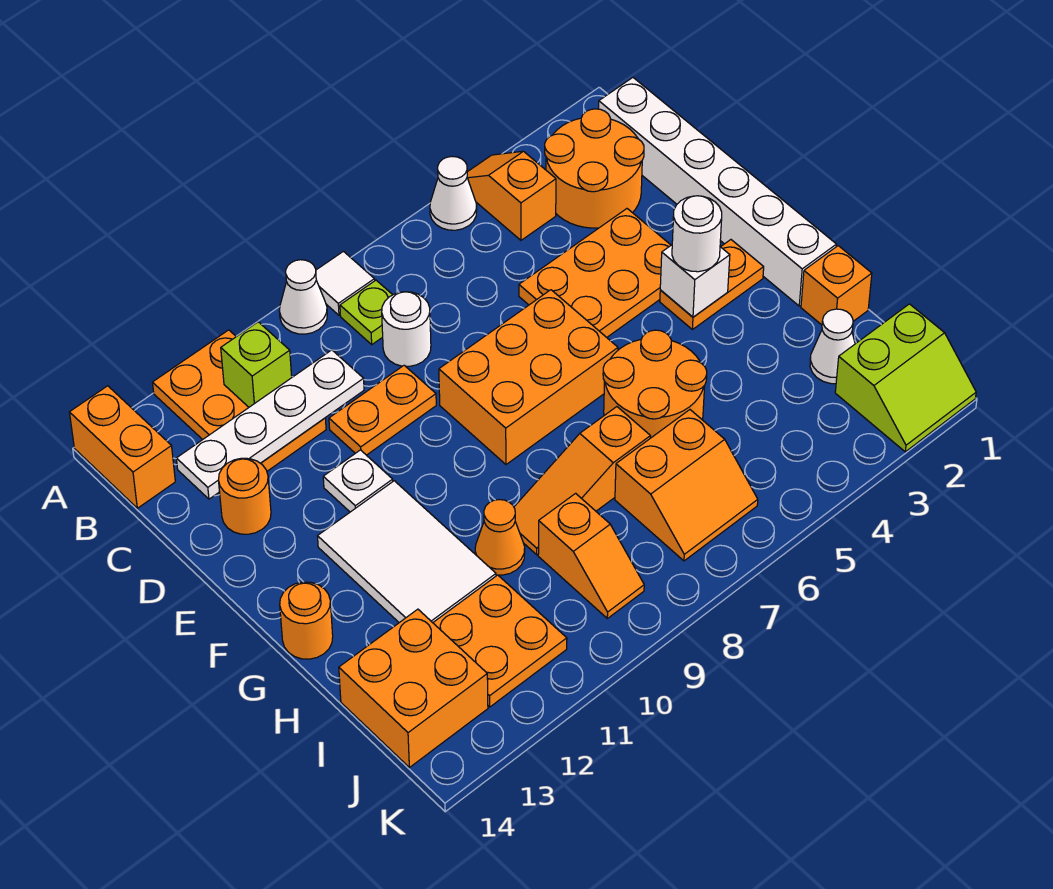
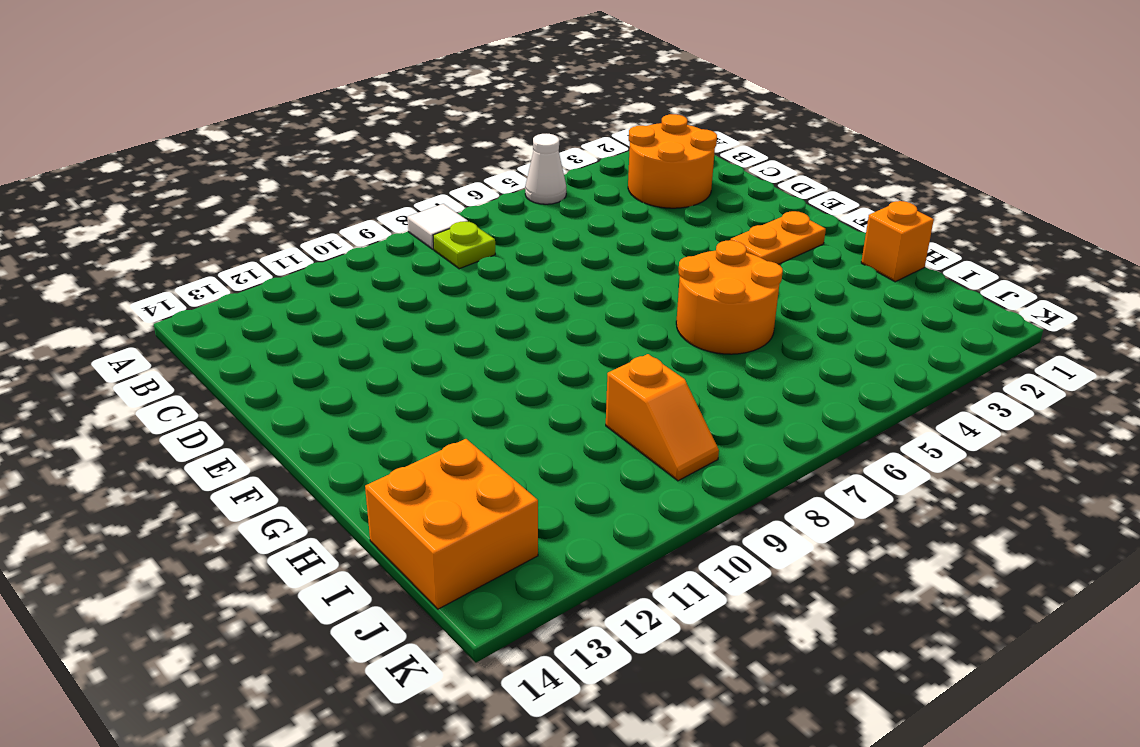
none -> orange slope A4:B4 level 1 top B
none -> white cone A9 level 1
none -> orange plate A11:C12 level 1
none -> orange brick A14:B14 level 1

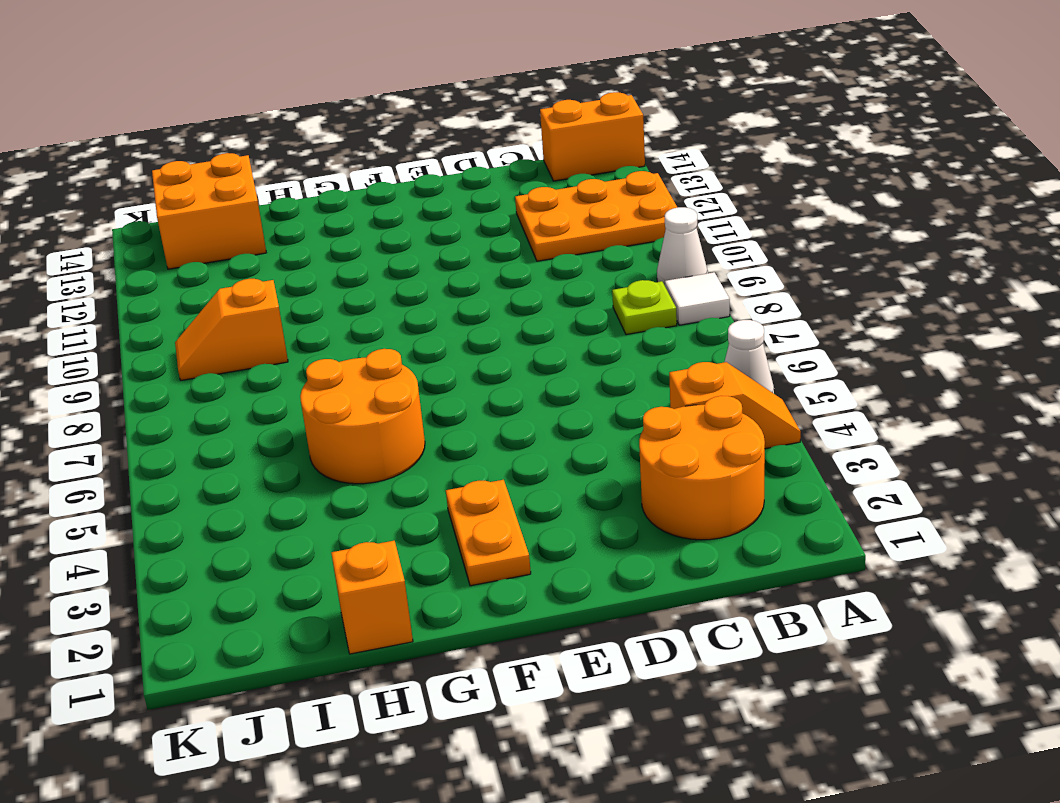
none -> white brick B1:G1 level 1
none -> white round brick C8 level 1
none -> orange plate D3:E5 level 1
none -> orange plate D9:D10 level 1

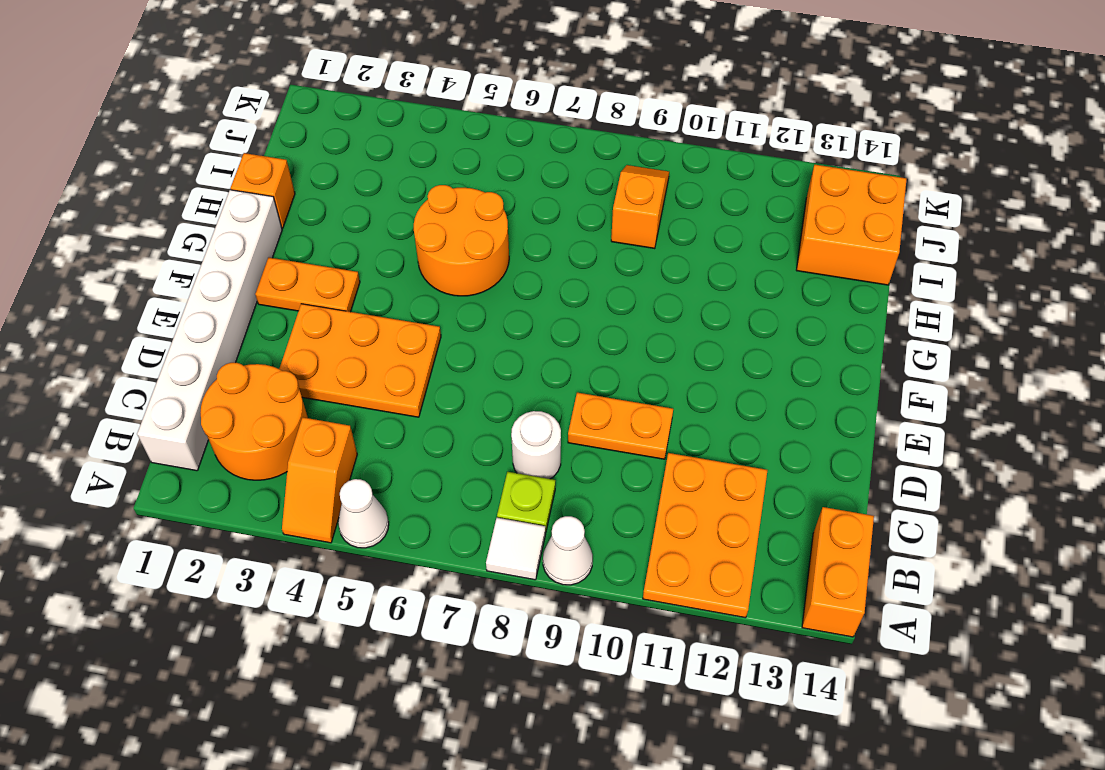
none -> orange round brick D13 level 1
none -> orange brick E6:F8 level 1
none -> white plate E11 level 1
none -> white tile F11:H12 level 1

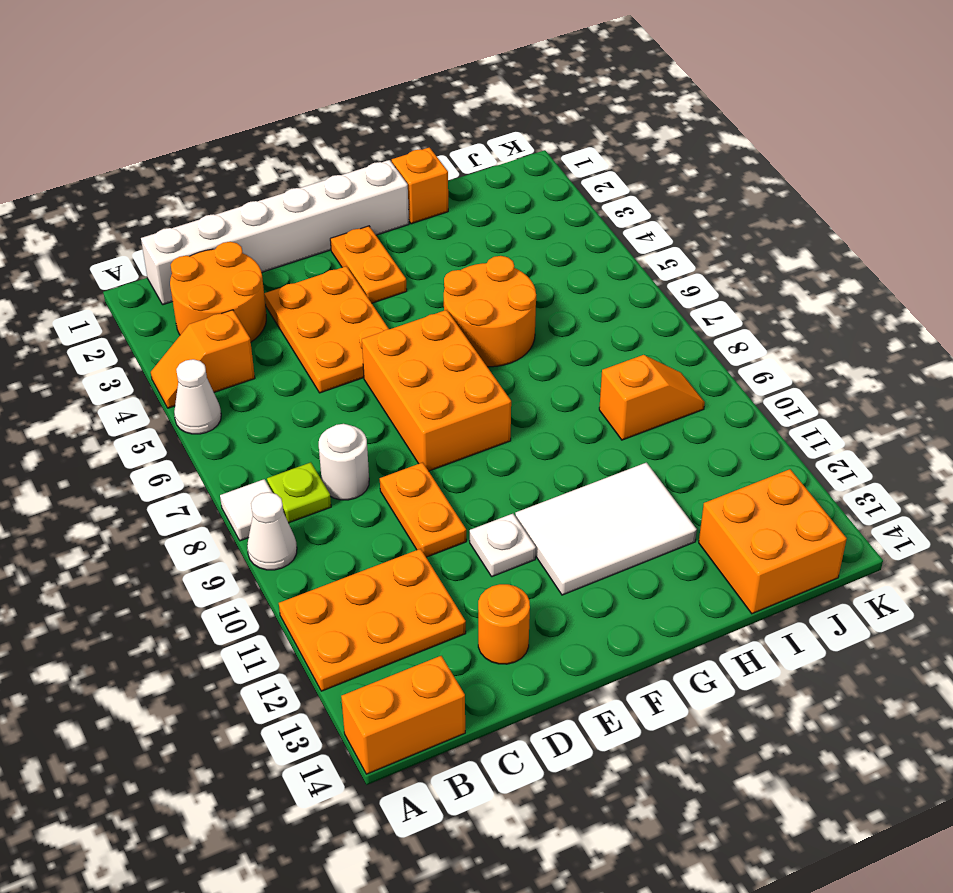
none -> orange round brick G14 level 1
none -> orange slope H7:H9 level 1 top 7
none -> orange cone H10 level 1
none -> white cone I2 level 1

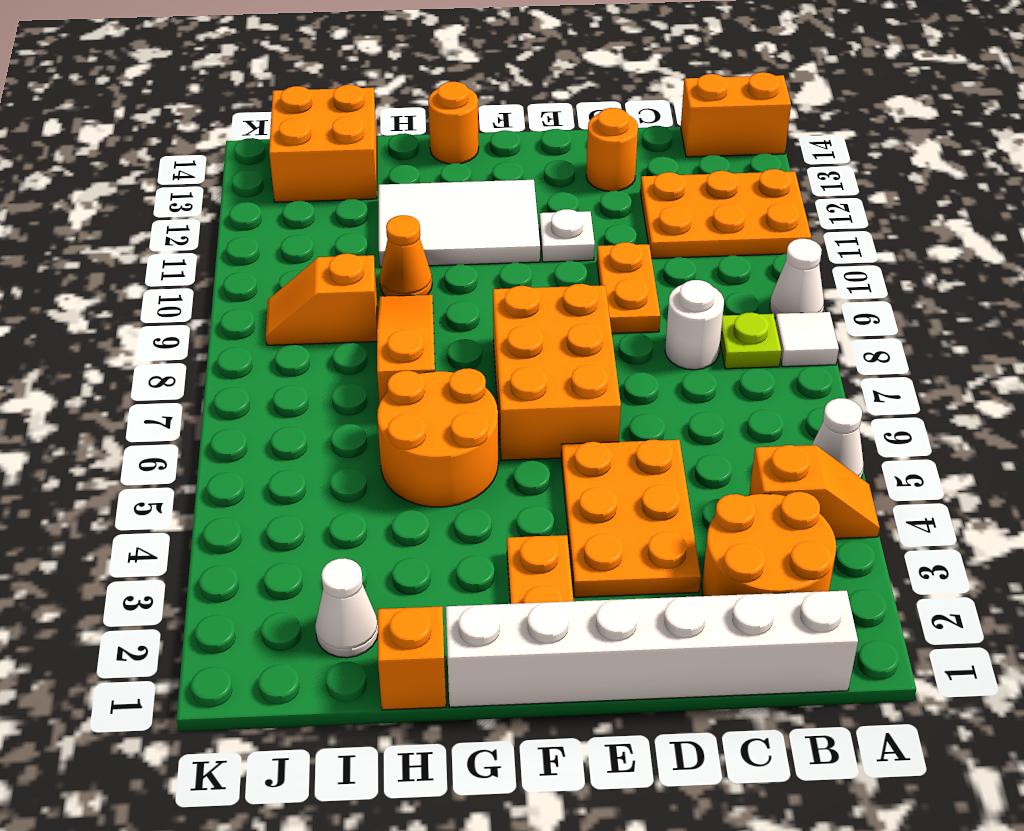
none -> orange slope I6:J7 level 1 top I
none -> orange plate I11:J12 level 1
none -> lime slope J1:K2 level 1 top J
none -> lime brick B11 level 2

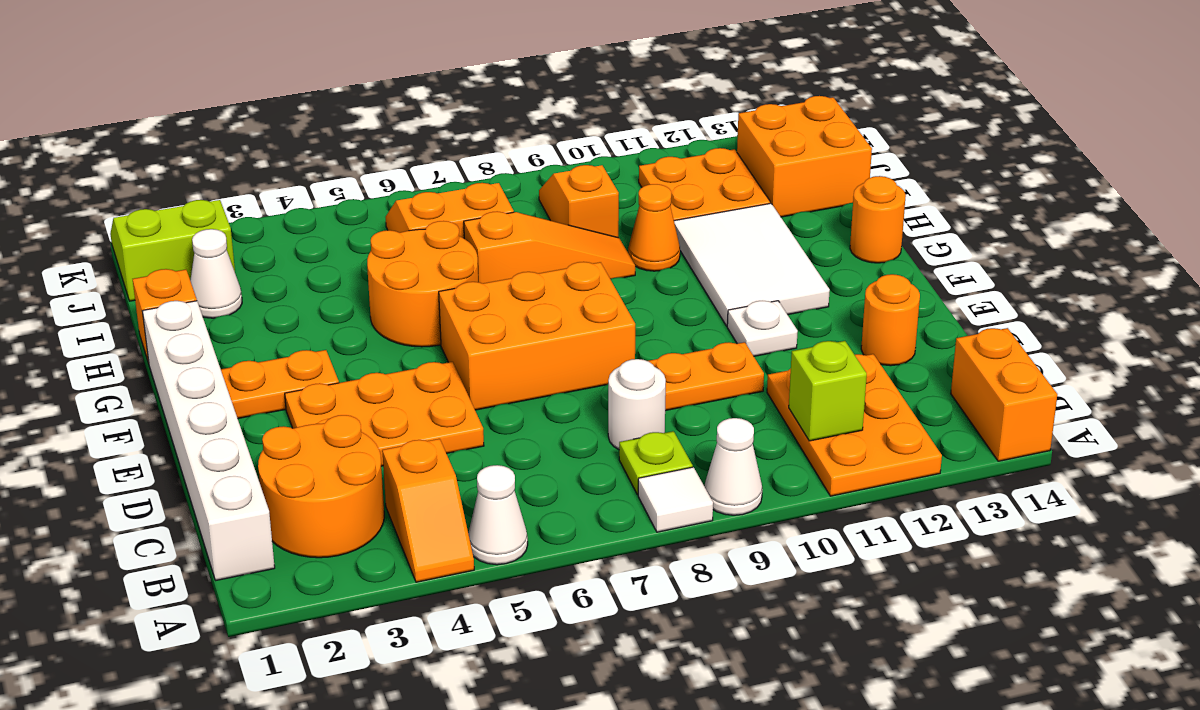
none -> white plate C10:C13 level 2
none -> white brick F3 level 2
none -> white round brick F3 level 3

